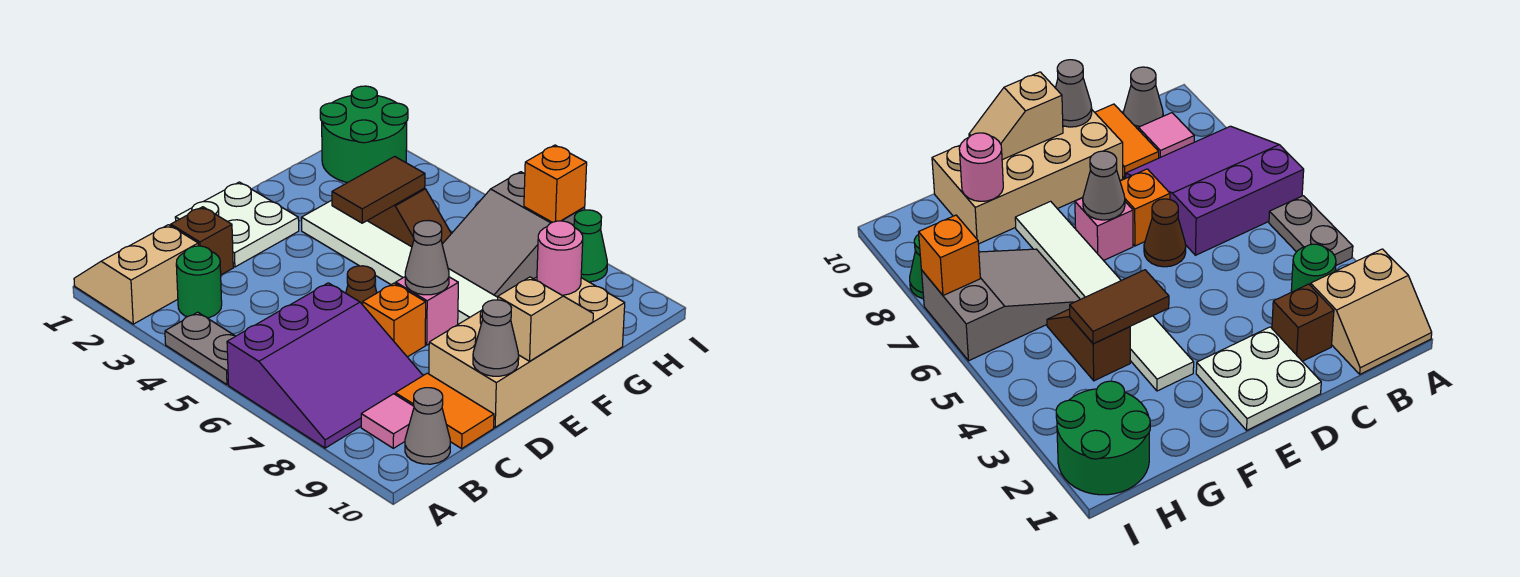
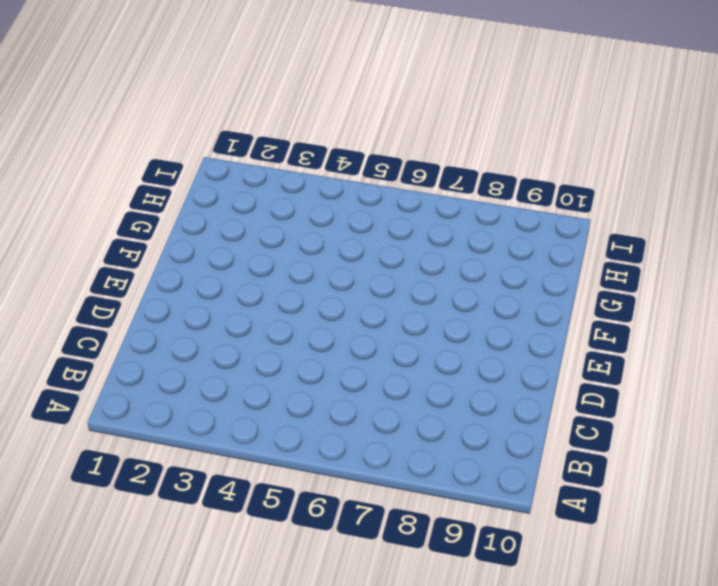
none -> tan slope A1:B2 level 1 top 2
none -> grey plate A4:A5 level 1
none -> purple slope A6:C8 level 1 top 6

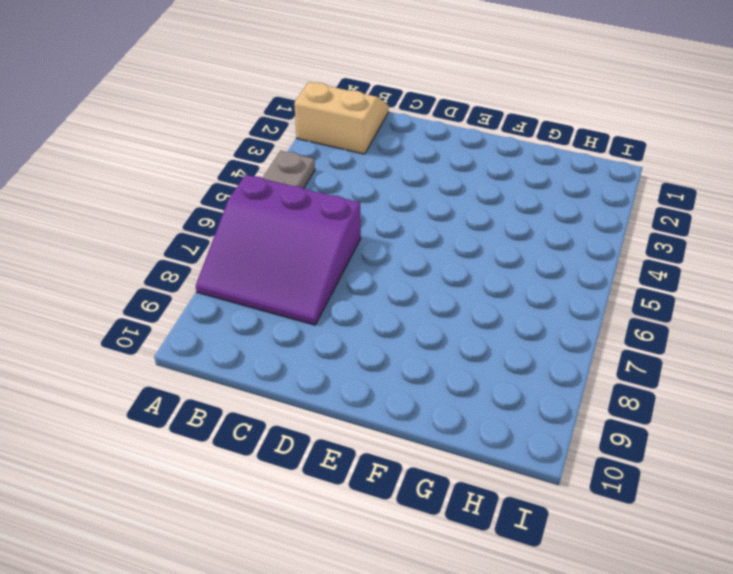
none -> green round brick B3 level 1
none -> pink tile B9 level 1
none -> grey cone B10 level 1

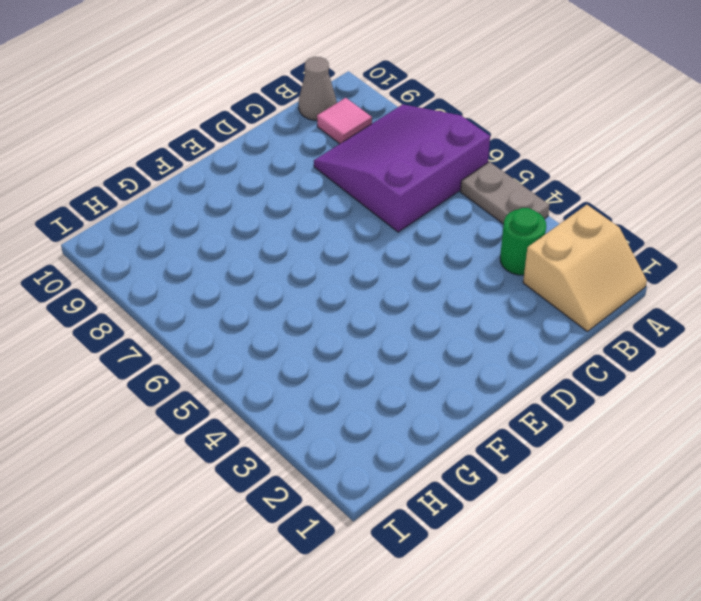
none -> brown brick C2 level 1
none -> orange tile C9:C10 level 1
none -> white plate D1:E2 level 1

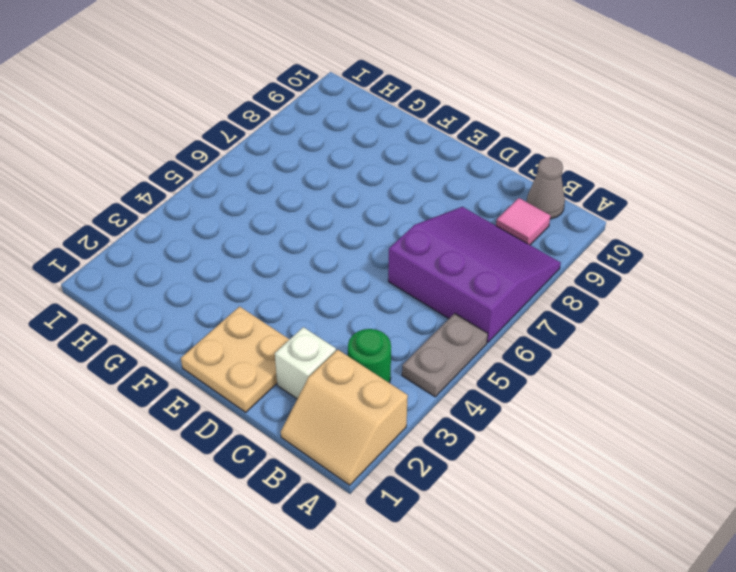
white brick C2 level 1 -> brown brick C2 level 1
tan plate D1:E2 level 1 -> white plate D1:E2 level 1
none -> orange tile C9:C10 level 1
none -> brown cone D6 level 1
none -> orange brick D7 level 1

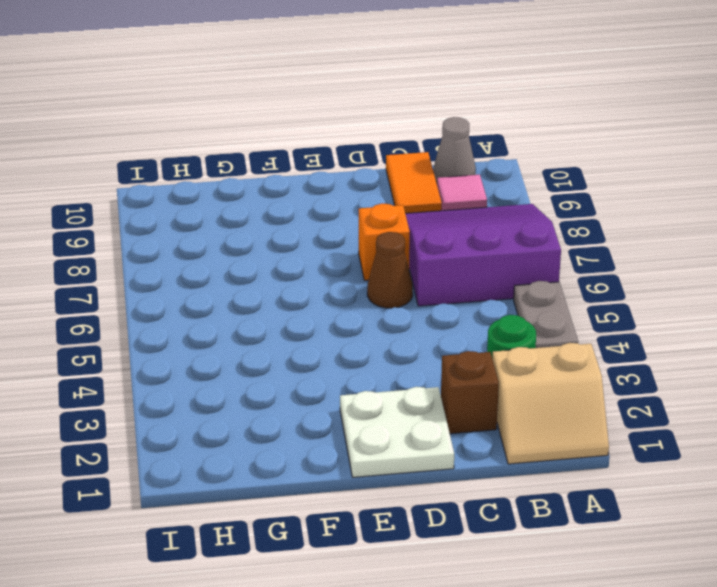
none -> tan brick D9:G10 level 1
none -> pink brick E7 level 1
none -> white tile F3:F8 level 1

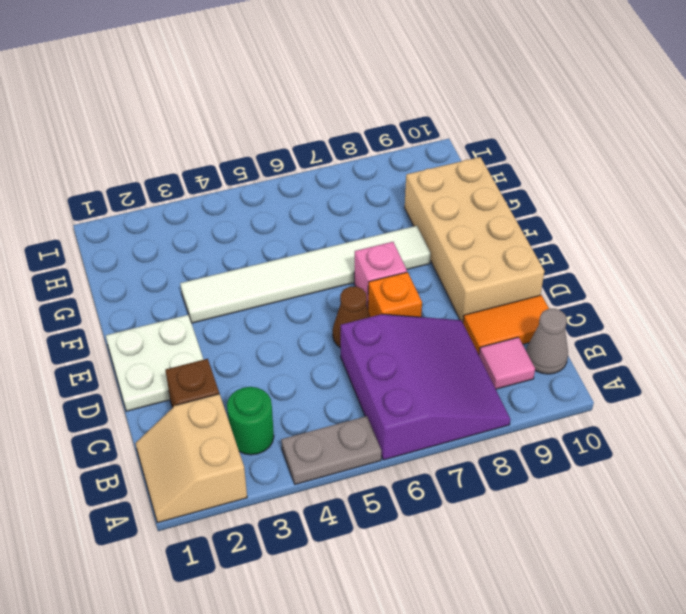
none -> brown slope G4:G5 level 1 top 4
none -> grey slope G6:I7 level 1 top I
none -> green round brick H1:I2 level 1

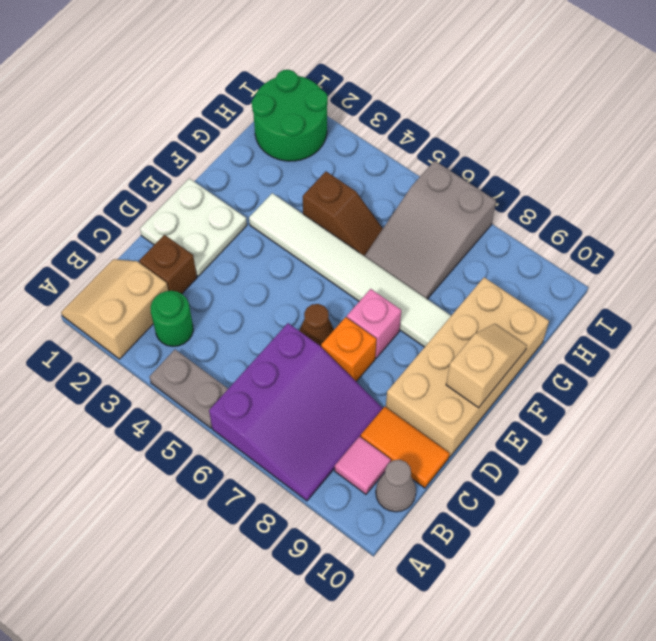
none -> green cone I8 level 1
none -> grey cone D10 level 2
none -> grey cone E7 level 2

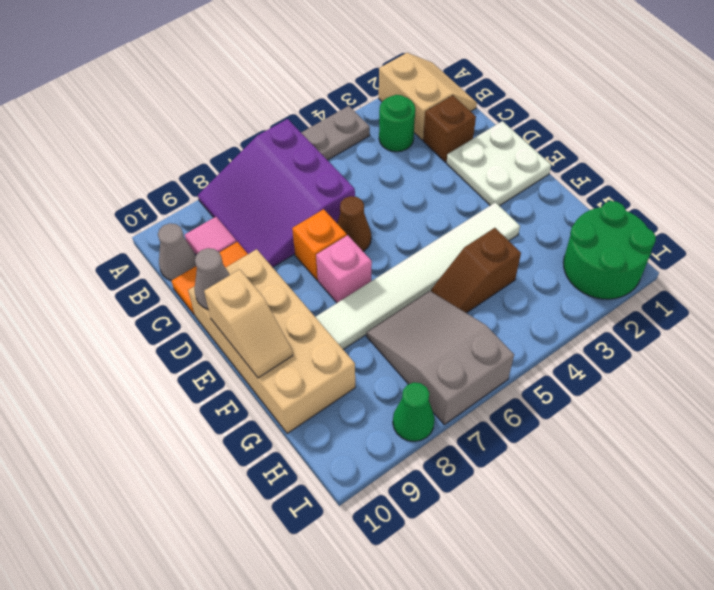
none -> grey cone E7 level 2
none -> brown tile F4:G4 level 2
none -> pink round brick G9 level 2

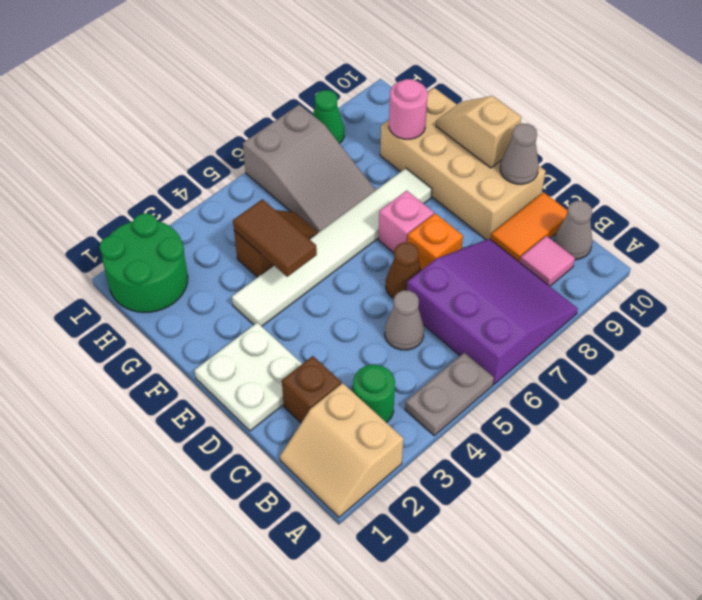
grey cone C5 level 1 -> grey cone E7 level 2
none -> orange brick I7 level 2

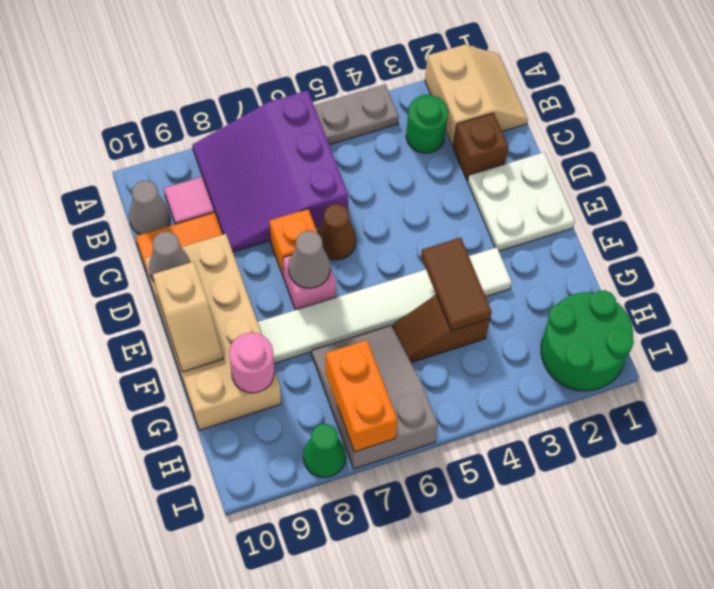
orange brick H7:I7 level 2 -> orange brick I7 level 2

